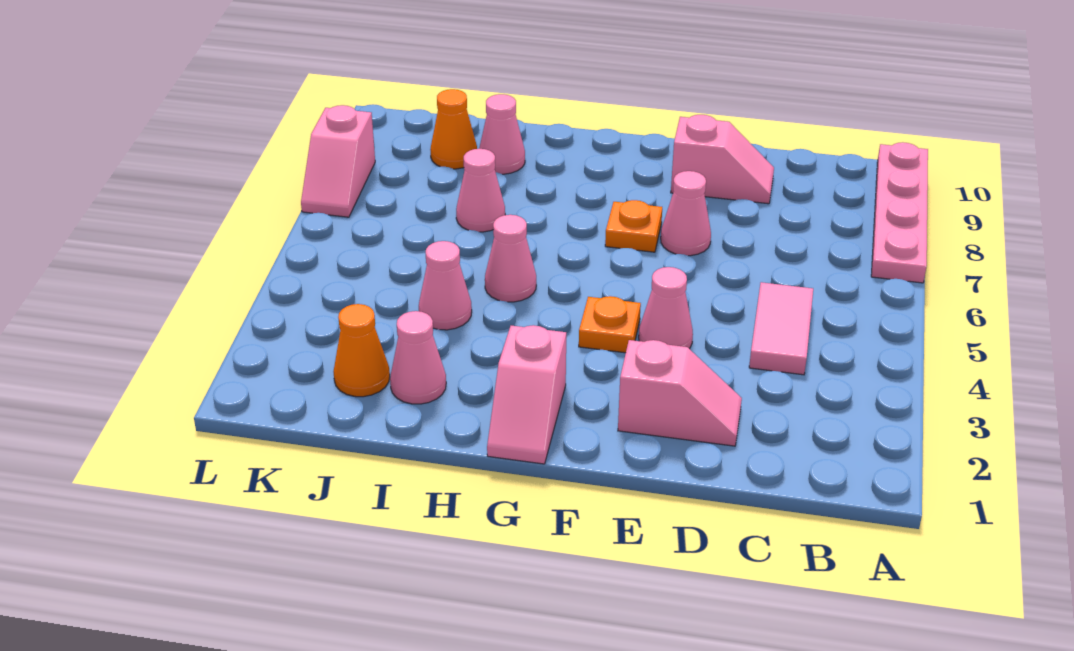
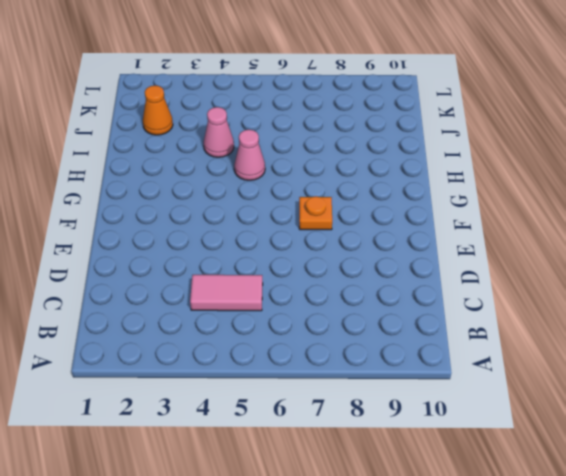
none -> pink plate A7:A10 level 1
none -> pink slope D2:E2 level 1 top E
none -> pink slope D9:E9 level 1 top E

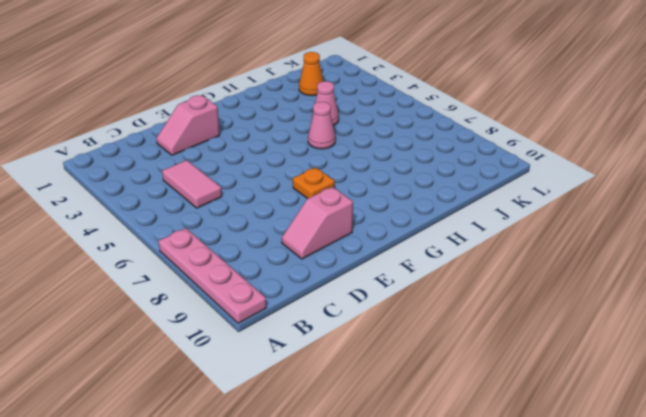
none -> pink cone E4 level 1
none -> pink cone E7 level 1
none -> orange plate F4 level 1

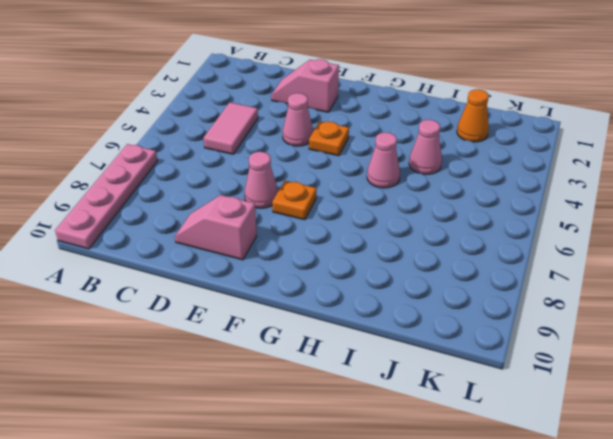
none -> pink slope G1:G2 level 1 top 2
none -> pink cone I2 level 1
none -> pink cone I7 level 1

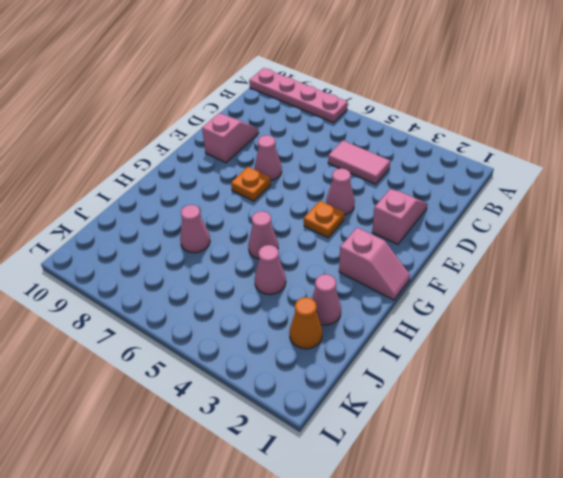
none -> pink cone I9 level 1
none -> orange cone J9 level 1
none -> pink slope L7:L8 level 1 top 8

